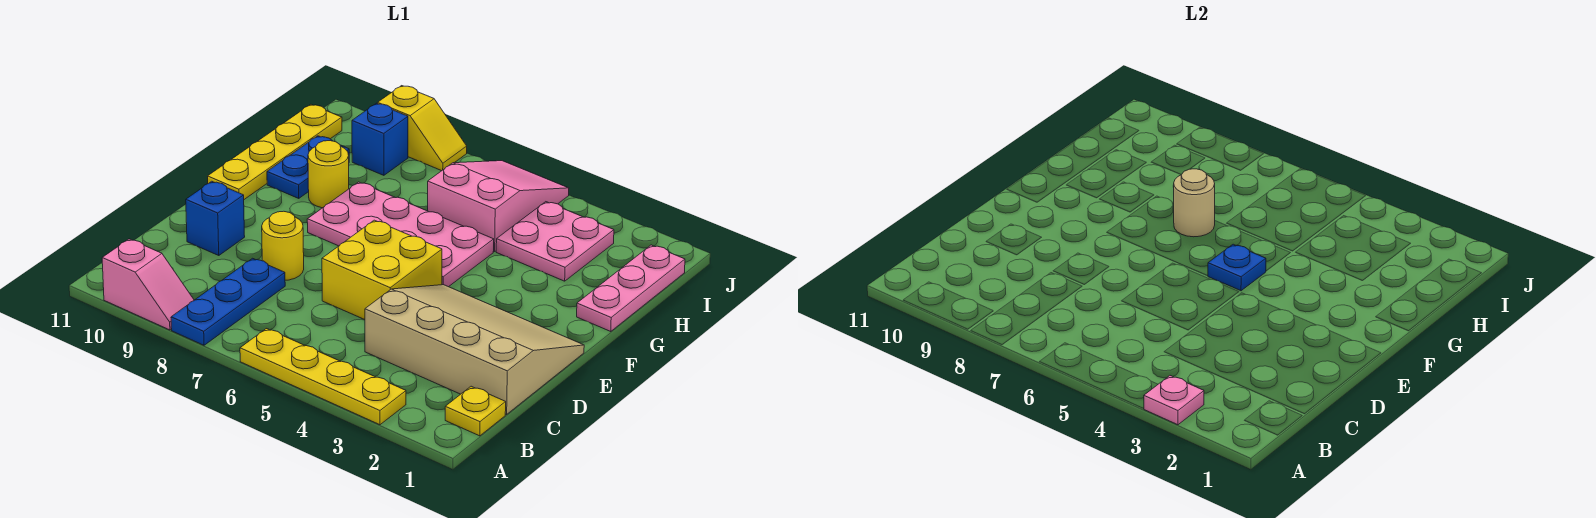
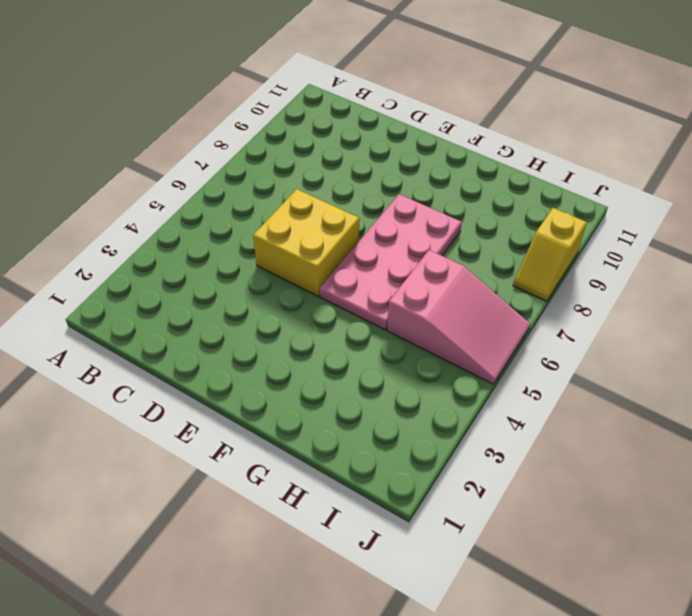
none -> yellow plate A3:A6 level 1
none -> blue plate A8:C8 level 1
none -> pink slope A9:A10 level 1 top 10

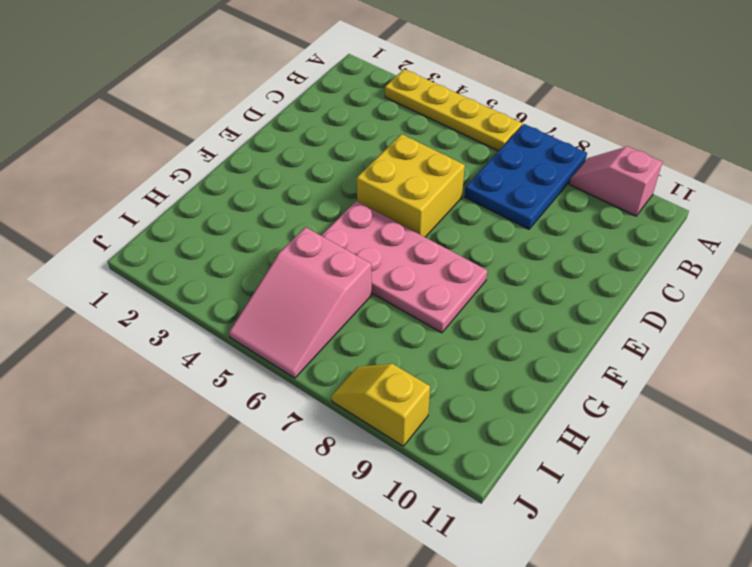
blue plate A7:C8 level 1 -> blue plate A8:C8 level 1
none -> yellow plate B1 level 1
none -> tan slope C1:E4 level 1 top C
none -> yellow round brick D8 level 1

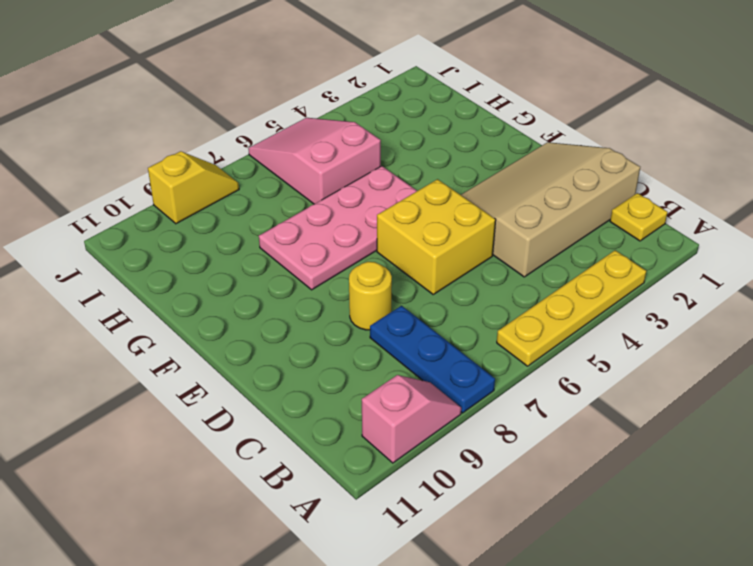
none -> blue brick D10 level 1
none -> yellow plate F11:I11 level 1
none -> pink plate G1:I1 level 1

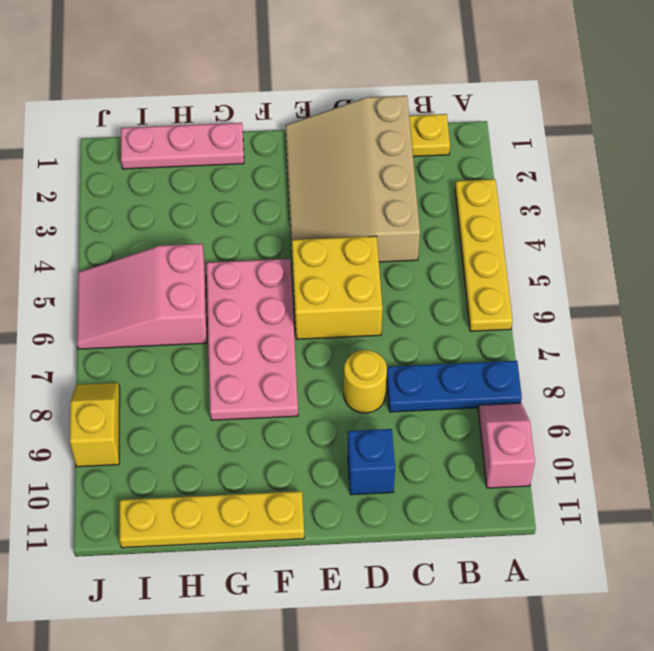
none -> yellow round brick G9 level 1
none -> blue plate G10:H10 level 1
none -> pink plate H3:I4 level 1

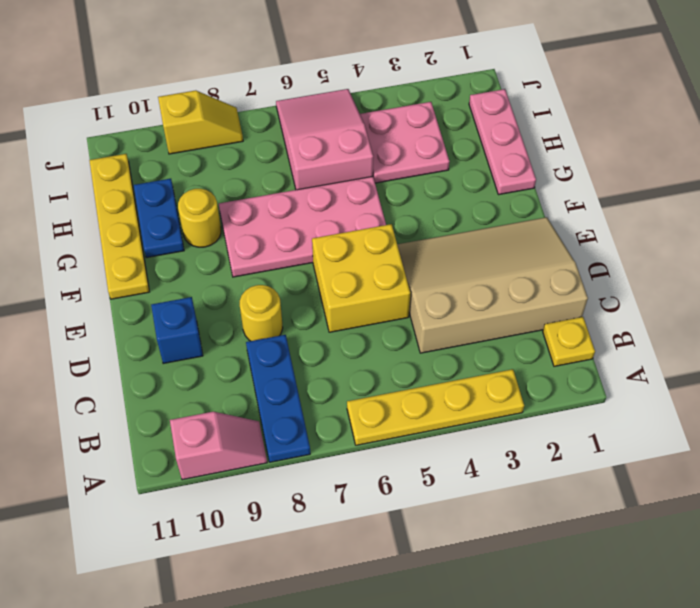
none -> blue brick I9 level 1
none -> pink plate A3 level 2
none -> blue plate F5 level 2

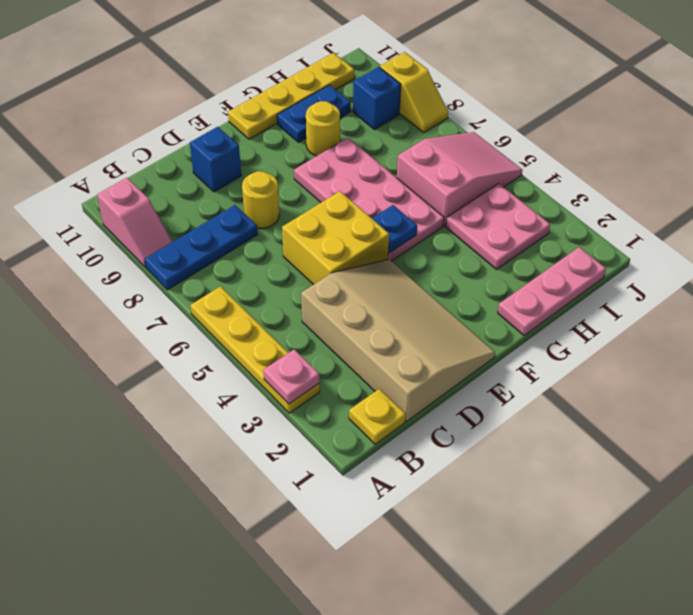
none -> tan round brick G7 level 2

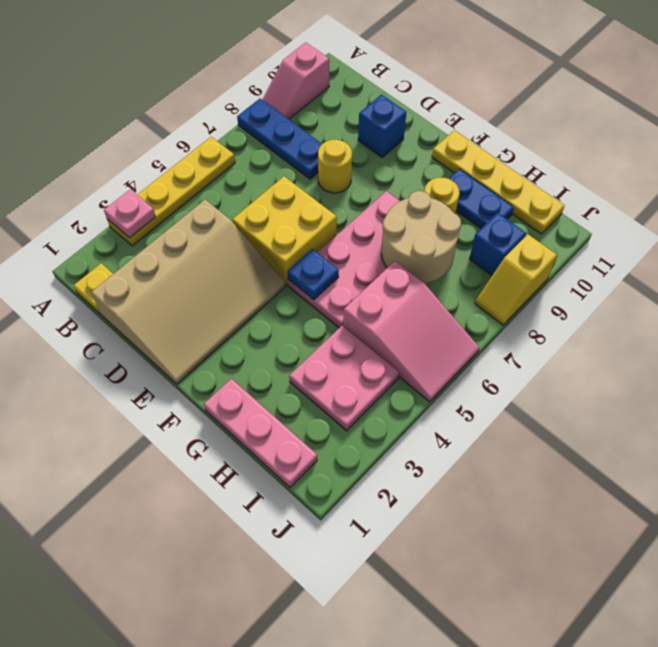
tan round brick G7:H8 level 2 -> tan round brick G7 level 2

